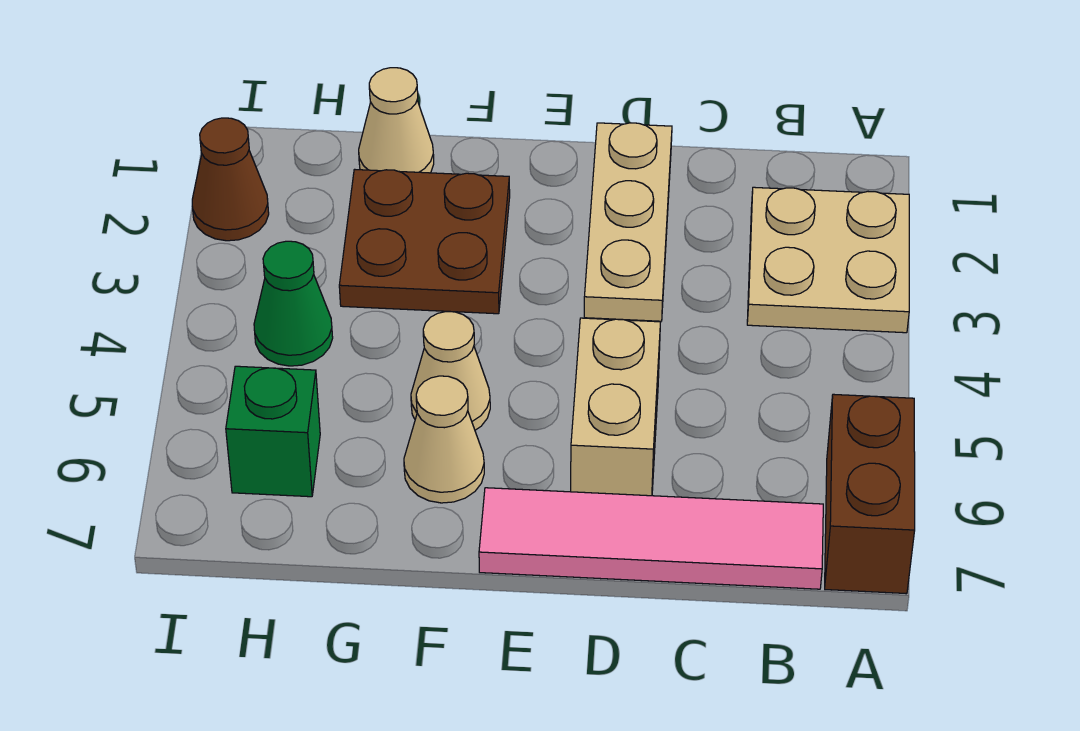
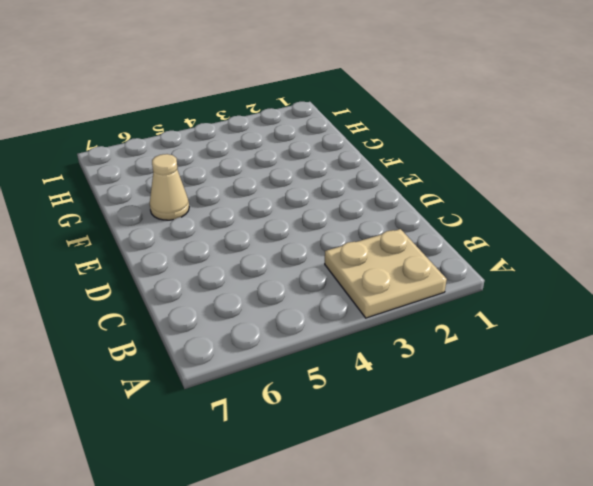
none -> brown brick A6:A7 level 1
none -> pink tile B7:E7 level 1
none -> tan plate D1:D3 level 1

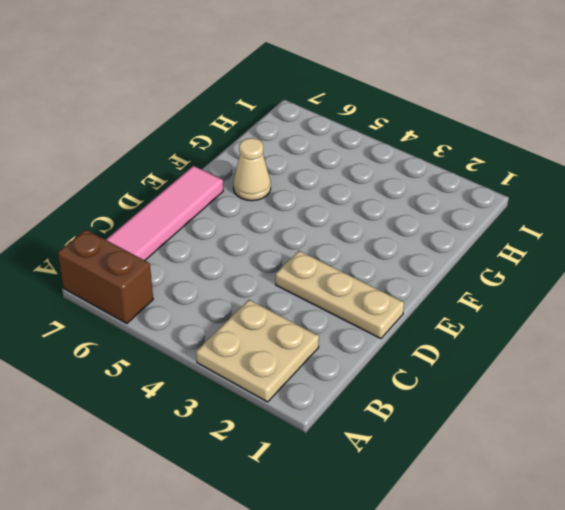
none -> tan brick D5:D6 level 1
none -> brown plate F2:G3 level 1
none -> tan cone F5 level 1

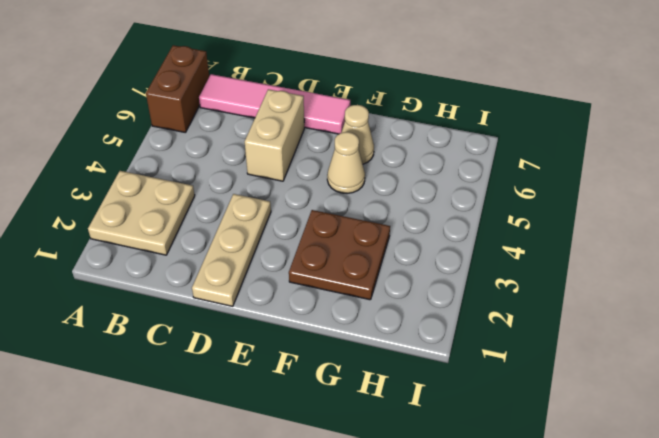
none -> tan cone G1 level 1
none -> green cone H4 level 1
none -> green brick H6 level 1

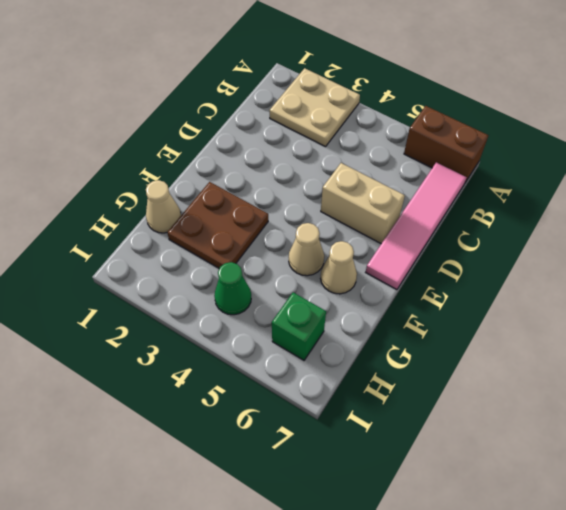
none -> tan plate D1:D3 level 1
none -> brown cone I2 level 1

